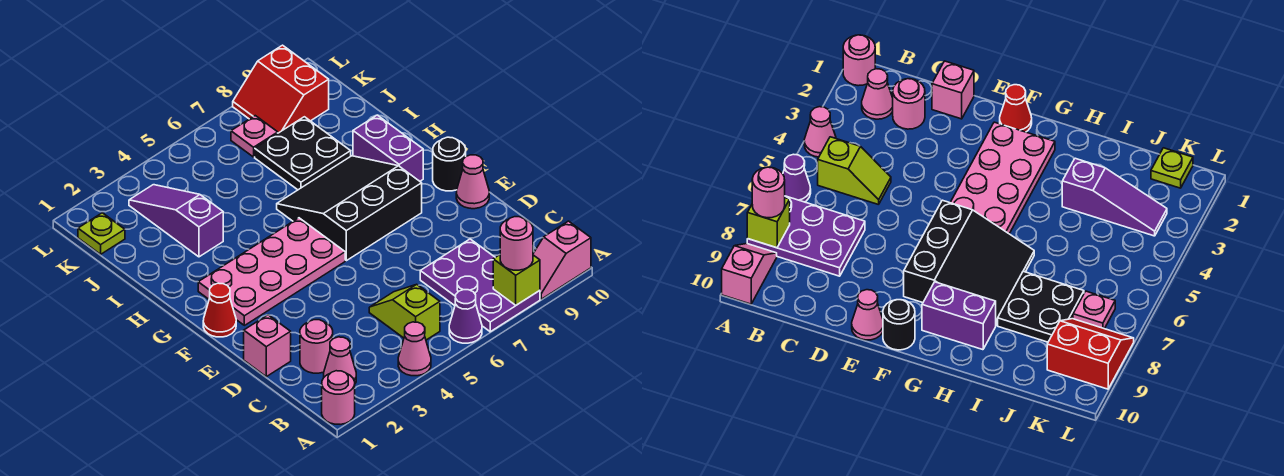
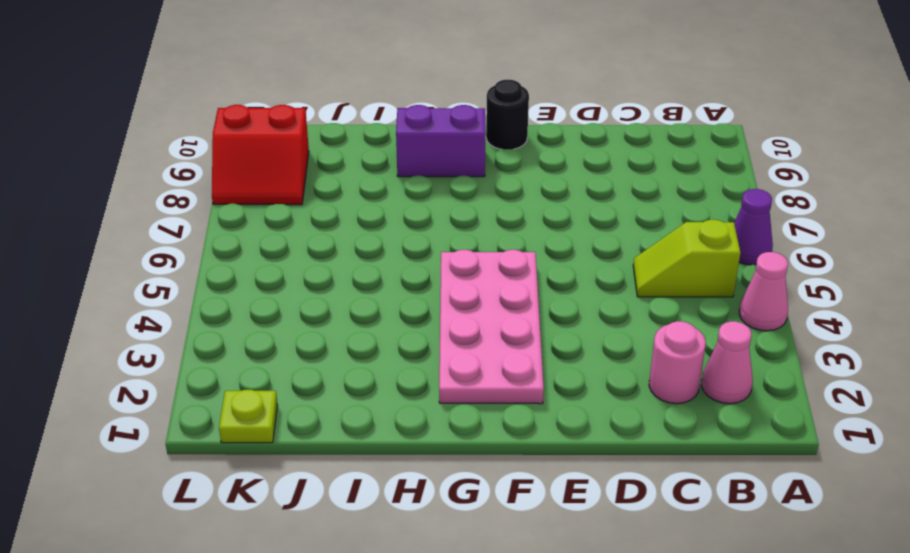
none -> pink round brick A1 level 1
none -> purple plate A7:C8 level 1
none -> pink slope A9:A10 level 1 top 10

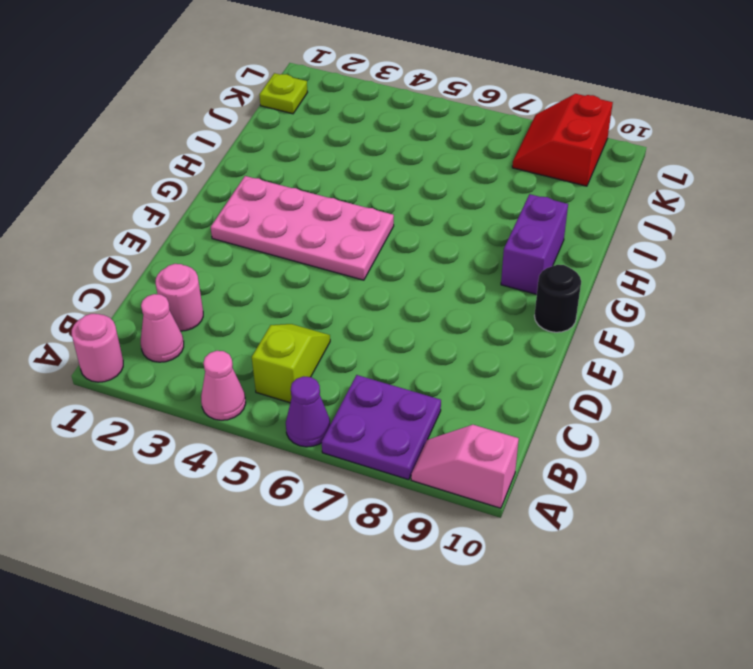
purple plate A7:B8 level 1 -> purple plate A7:C8 level 1
none -> pink brick D1 level 1
none -> pink cone E10 level 1
none -> red cone F1 level 1

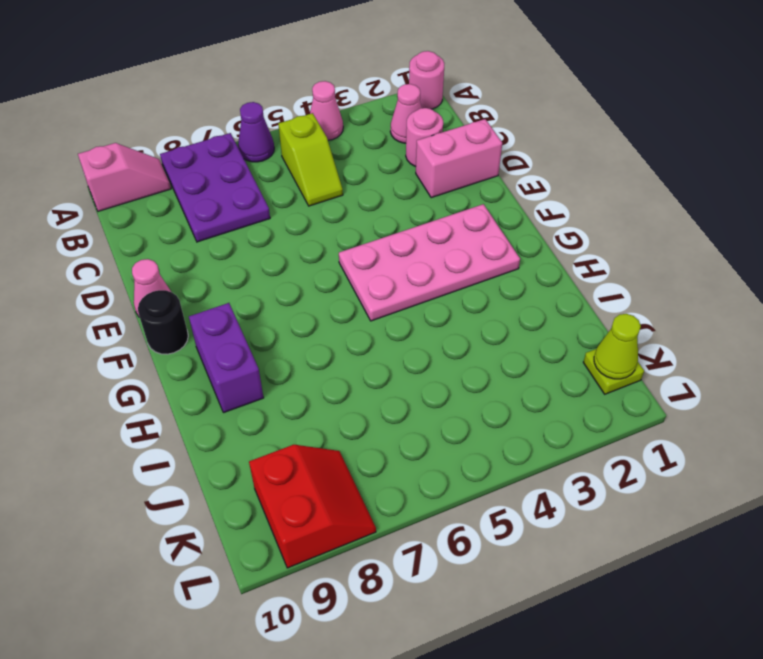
pink brick D1:D2 level 1 -> pink brick D1 level 1
lime cone K1 level 2 -> none
none -> red cone F1 level 1
none -> black slope F6:H8 level 1 top F
none -> purple slope I3:K3 level 1 top I

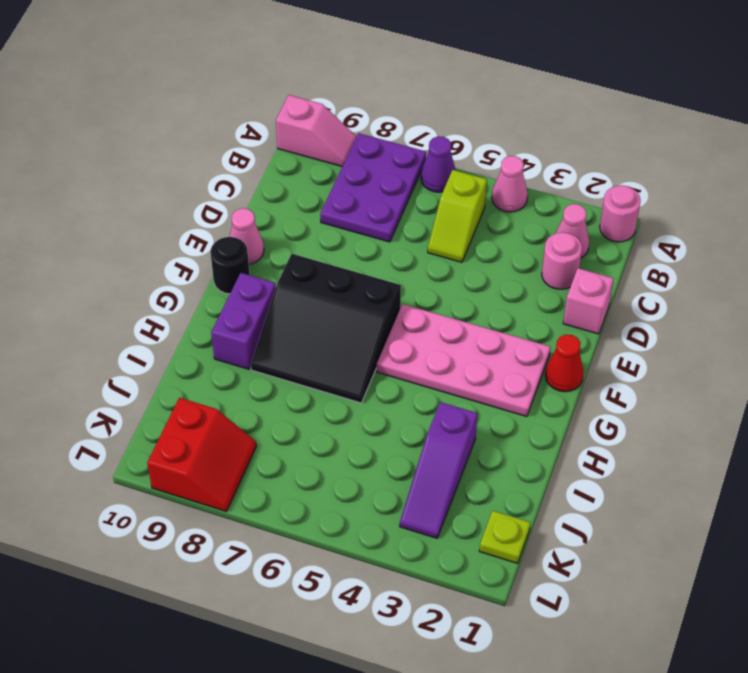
none -> black plate I7:J8 level 1
none -> pink plate K7 level 1
none -> lime brick A8 level 2

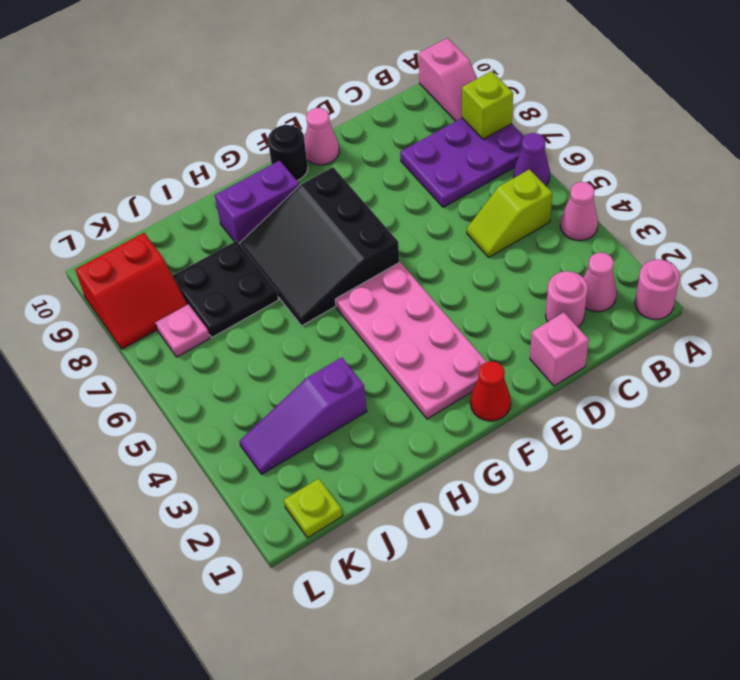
none -> pink round brick A8 level 3

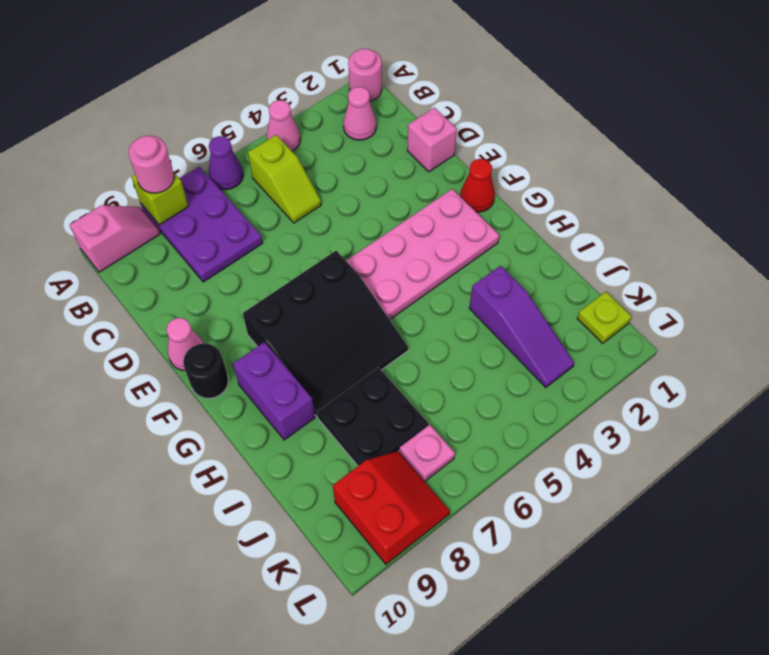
none -> pink round brick C2 level 1

